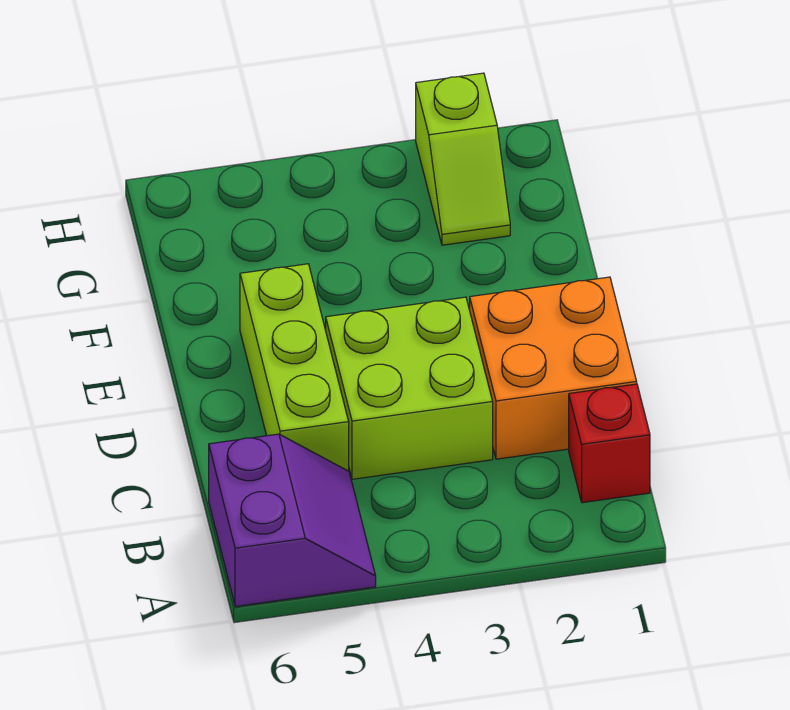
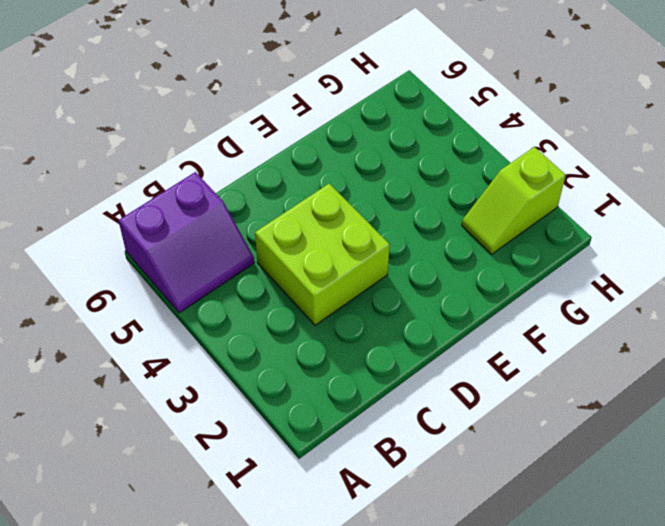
none -> red brick B1 level 1
none -> orange brick C1:D2 level 1

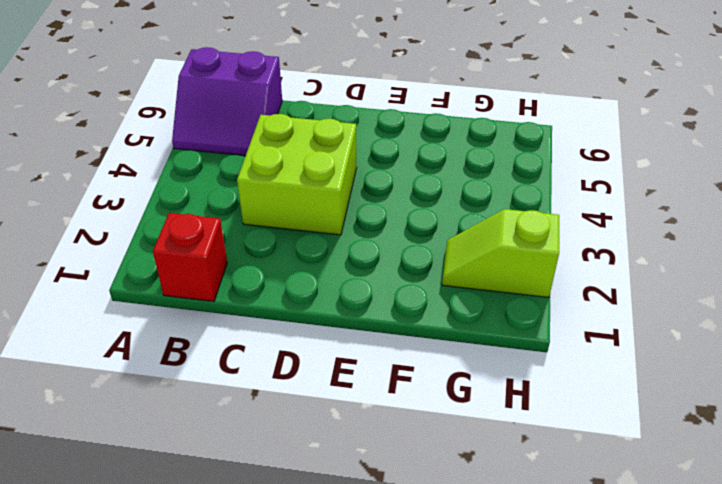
none -> orange brick C1:D2 level 1
none -> lime brick C5:E5 level 1

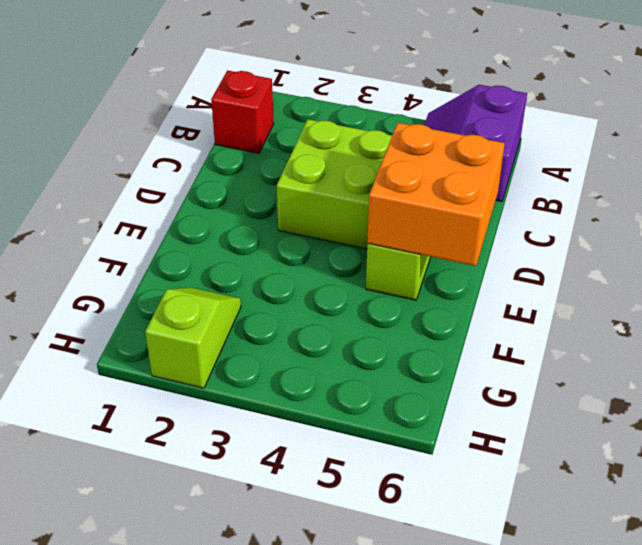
orange brick D5:E6 level 2 -> orange brick C1:D2 level 1

